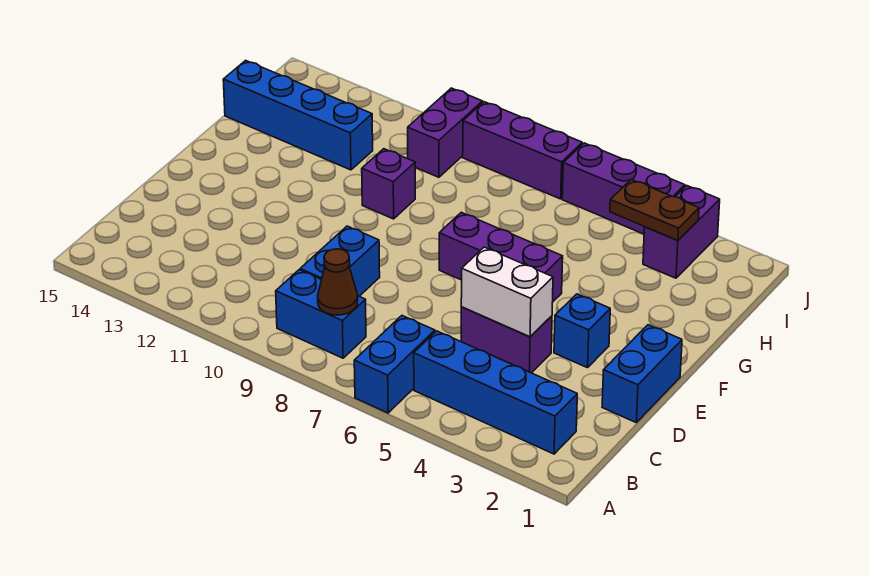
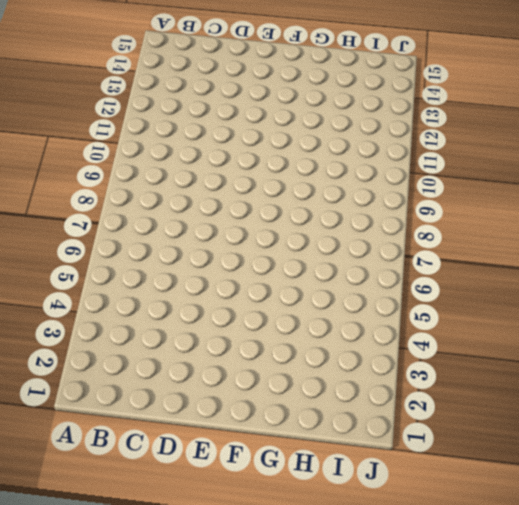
none -> blue brick A6:B6 level 1
none -> blue brick B2:B5 level 1
none -> blue brick B8:B9 level 1

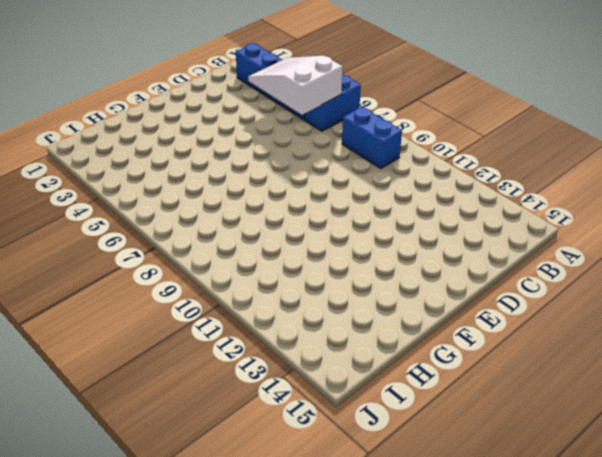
white slope B4:C6 level 2 top 6 -> none
none -> blue brick C9:D9 level 1
none -> blue brick D1:E1 level 1
none -> purple brick D4:D5 level 1

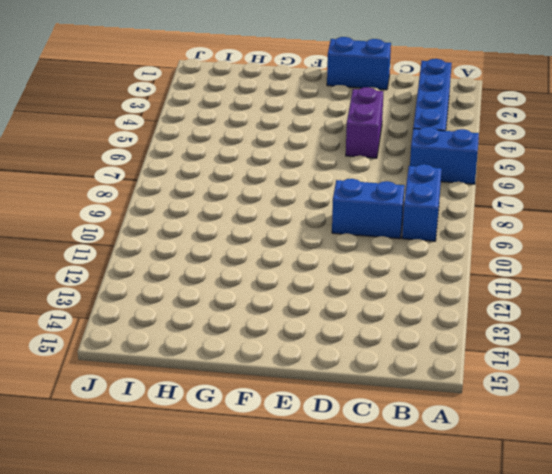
none -> blue brick E3 level 1
none -> purple brick F5:F7 level 1
none -> purple brick G10 level 1

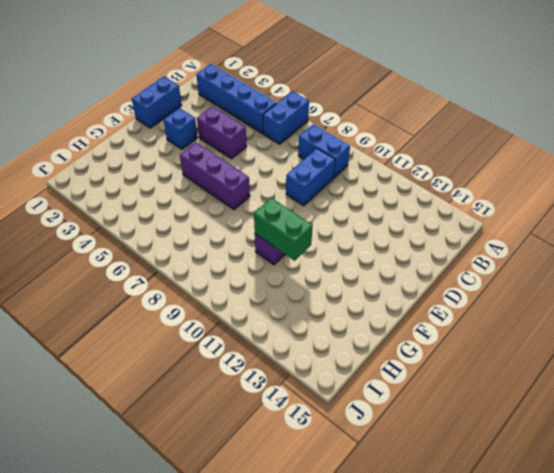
green brick G10:G11 level 2 -> none
none -> blue brick H12:H15 level 1
none -> purple brick I3:J3 level 1
none -> purple brick I10:J10 level 1

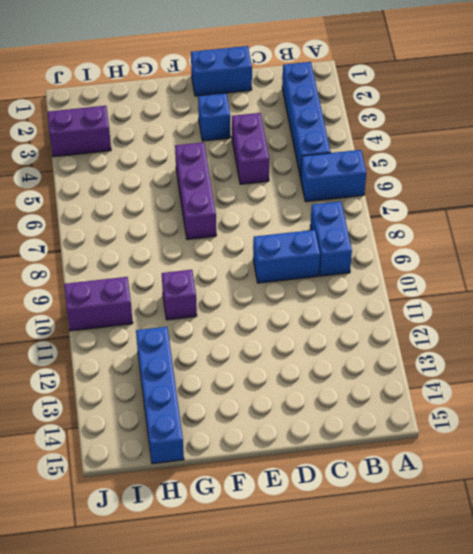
none -> purple brick J4:J6 level 1
none -> purple brick J7:J9 level 1
none -> brown cone B8 level 2

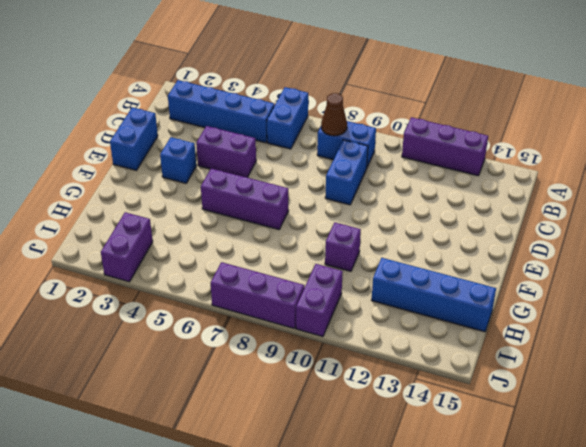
purple brick A11:A13 level 1 -> purple brick J4:J6 level 1
none -> white brick D4:D5 level 2
none -> brown plate I3:I4 level 2

